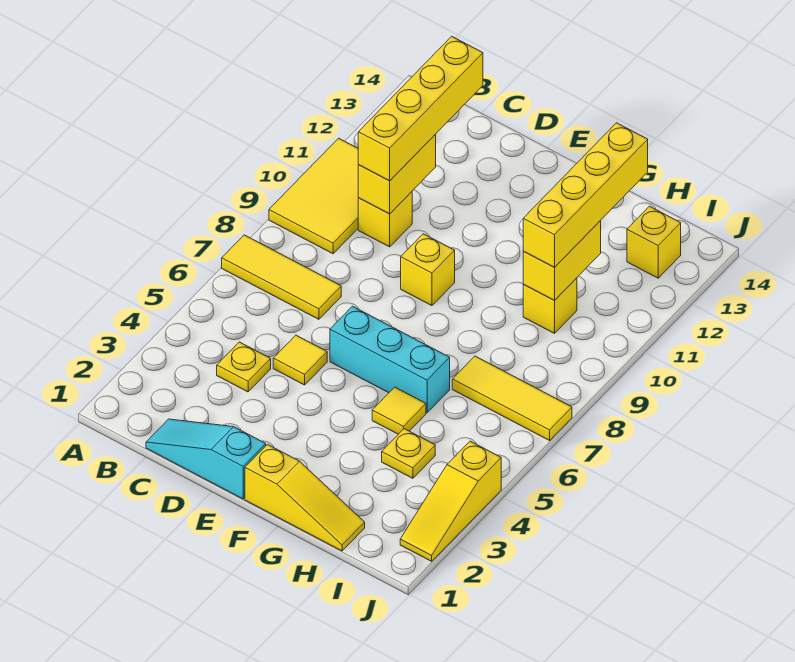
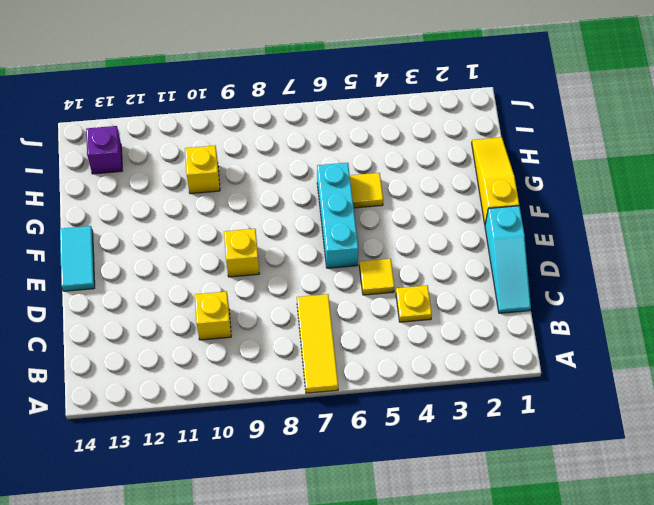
cyan tile E14:F14 level 1 -> none
purple brick I13 level 1 -> yellow brick I13 level 1
none -> yellow tile A9:B11 level 1
none -> yellow plate H4 level 1
none -> yellow tile H7:J7 level 1

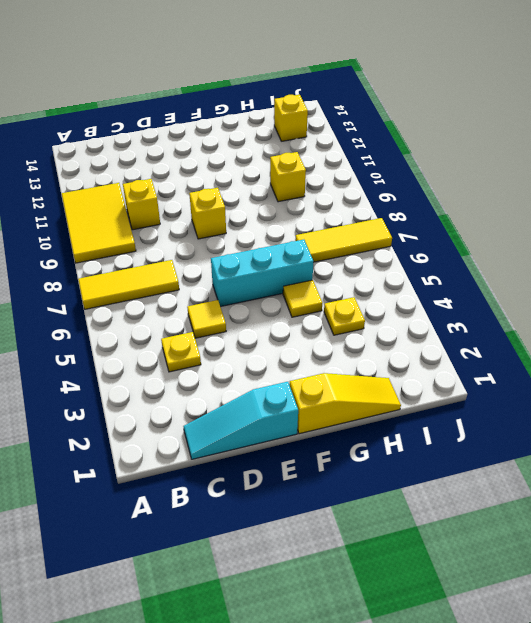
none -> yellow slope J2:J4 level 1 top 4
none -> yellow brick C10:C11 level 2
none -> yellow brick H10:H11 level 2

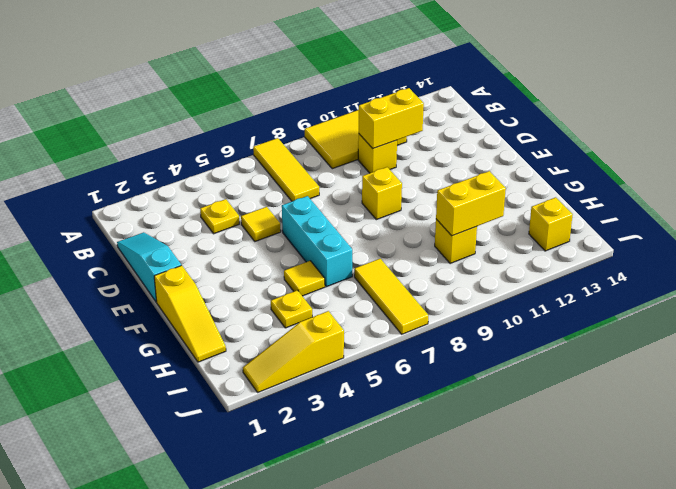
none -> yellow brick C10:C13 level 3
none -> yellow brick H10:H13 level 3

